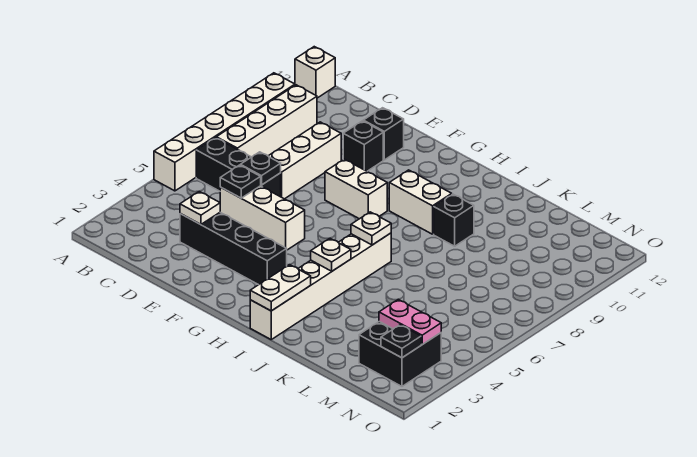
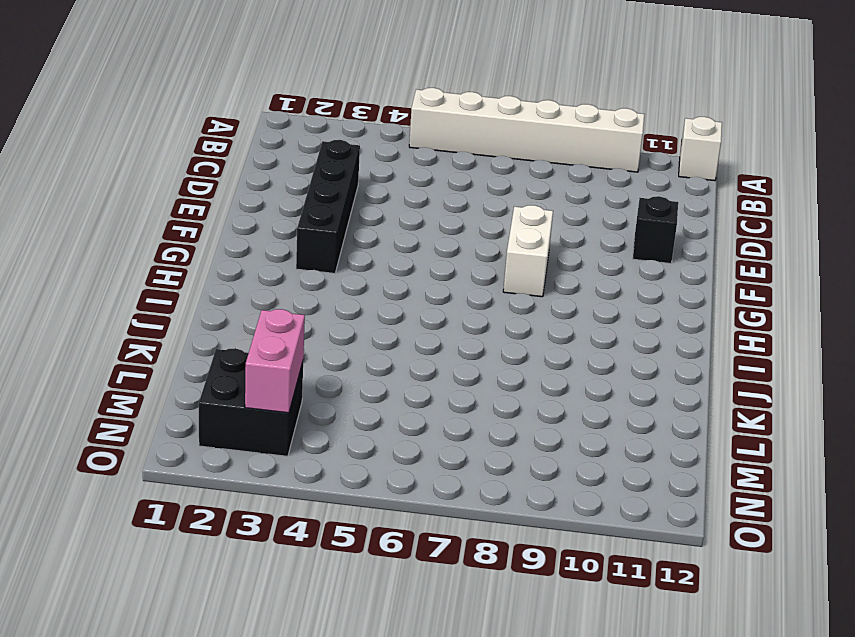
pink brick M3:N3 level 2 -> pink plate M3:N3 level 2
none -> black brick B6:D6 level 1
none -> white brick B7:B10 level 1
none -> white brick D5:F5 level 1

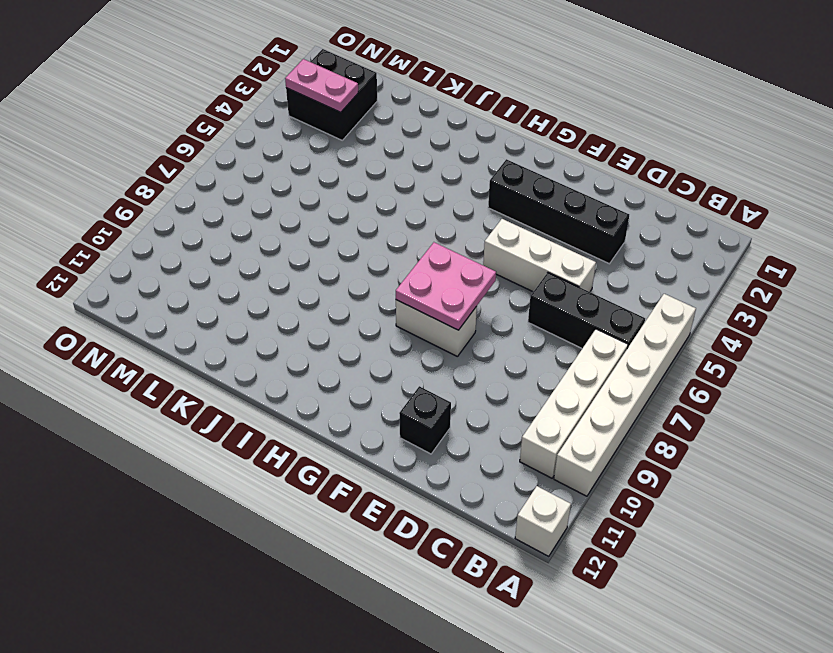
pink plate F7:G8 level 2 -> none
none -> white brick D7:D9 level 1
none -> black brick E10 level 1
none -> white brick H9:I9 level 1

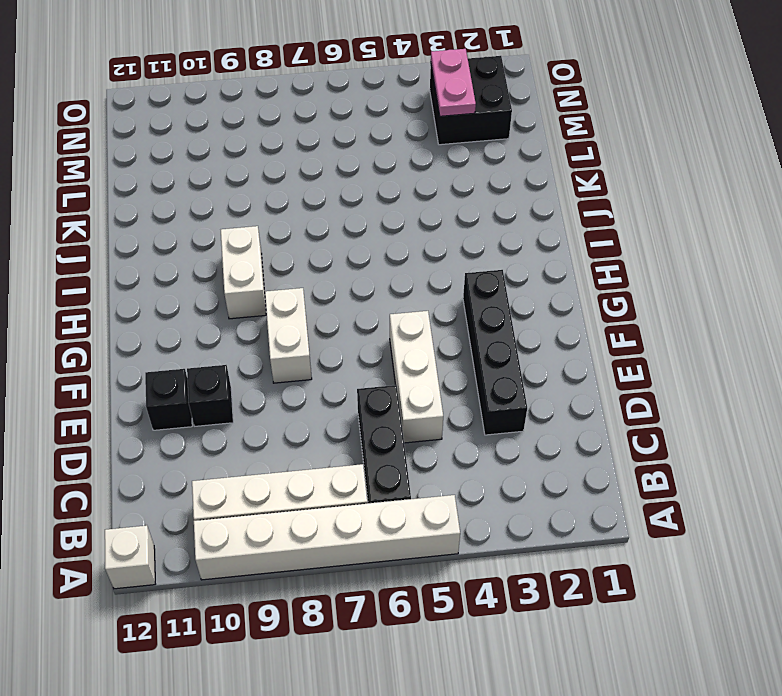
none -> white brick D7:D9 level 1
none -> white brick I1:I6 level 1
none -> black brick J9 level 1

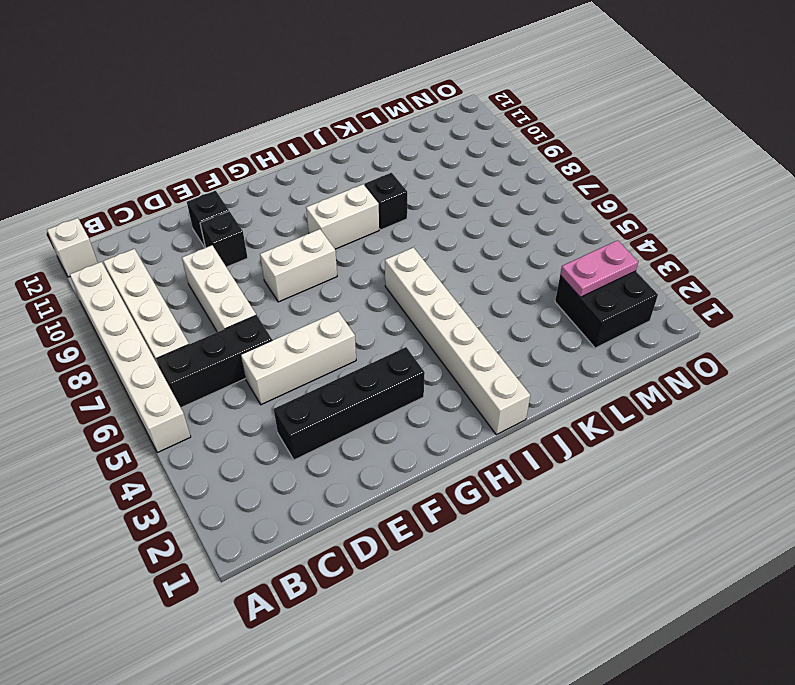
none -> white plate D3 level 2
none -> black plate D5 level 2
none -> black plate D6 level 2

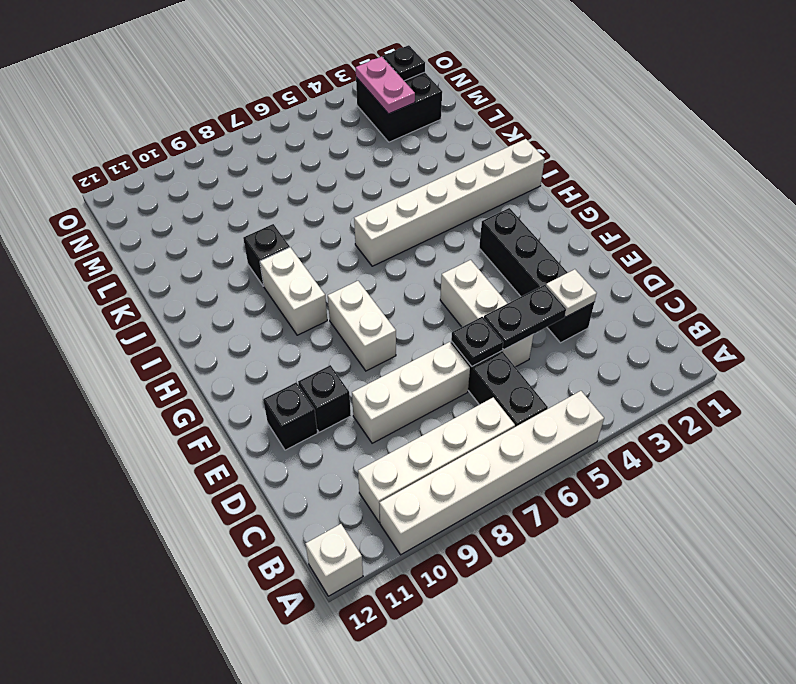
black plate D4:D5 level 2 -> black plate D5 level 2
none -> white plate I1:I2 level 2
none -> white plate I4 level 2
none -> white plate I6 level 2

